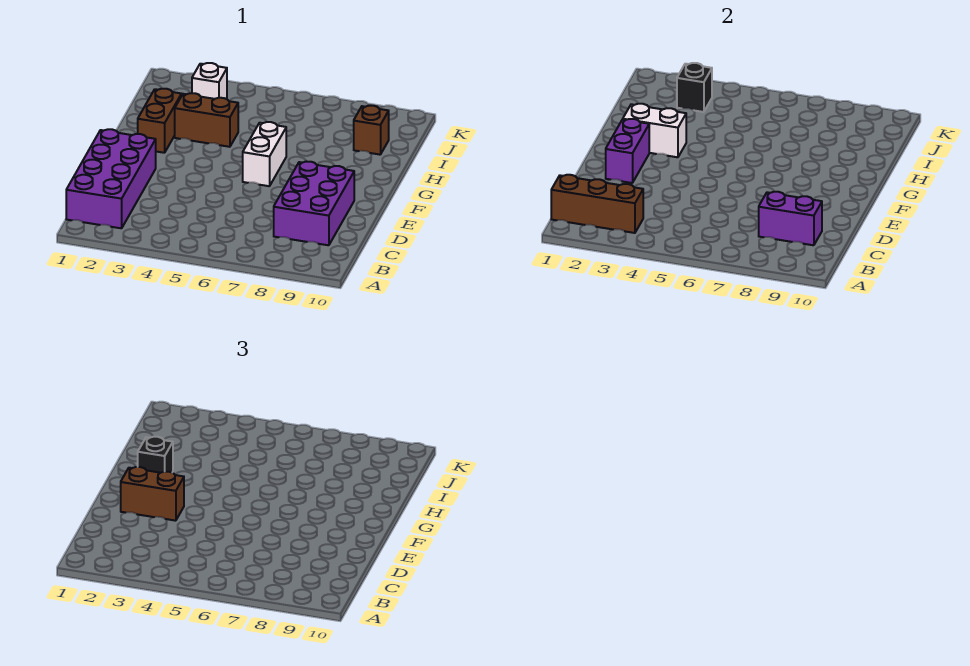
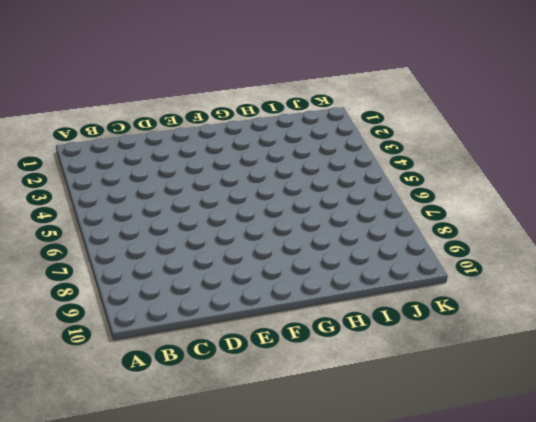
none -> purple brick B1:E2 level 1
none -> purple brick C8:E9 level 1
none -> white brick F6:G6 level 1

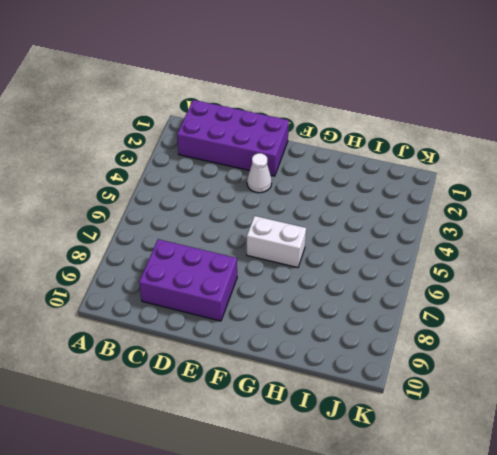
white cone E3 level 1 -> none
none -> brown brick G2:H2 level 1
none -> brown brick H3:H4 level 1
none -> brown brick I9 level 1

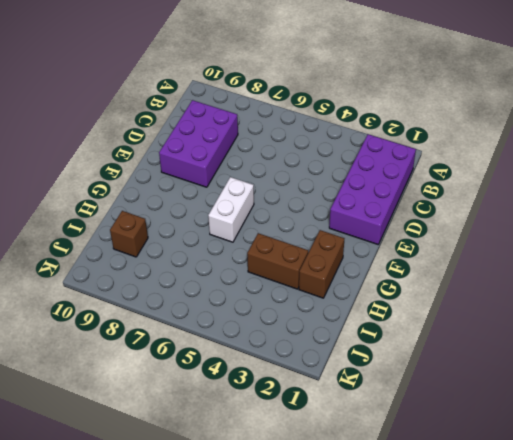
none -> white brick J3 level 1
none -> brown brick B1:B3 level 2
none -> purple brick C8:C9 level 2

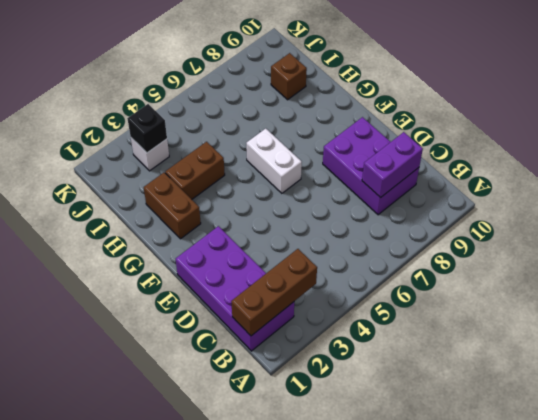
none -> purple brick E2:F2 level 2
none -> white brick G2:G3 level 2
none -> brown brick E2:E3 level 3

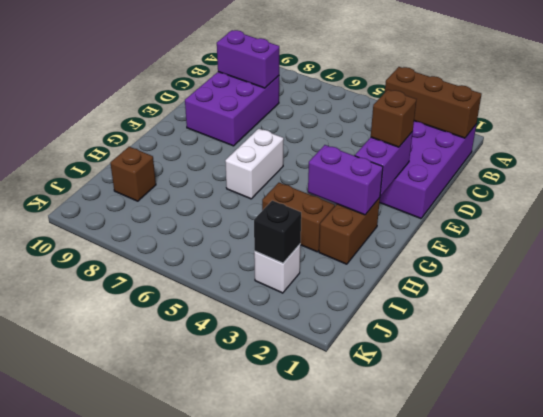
brown brick E2 level 3 -> brown brick E2:E3 level 3
purple brick G2:G3 level 2 -> white brick G2:G3 level 2
none -> black brick G2 level 3

